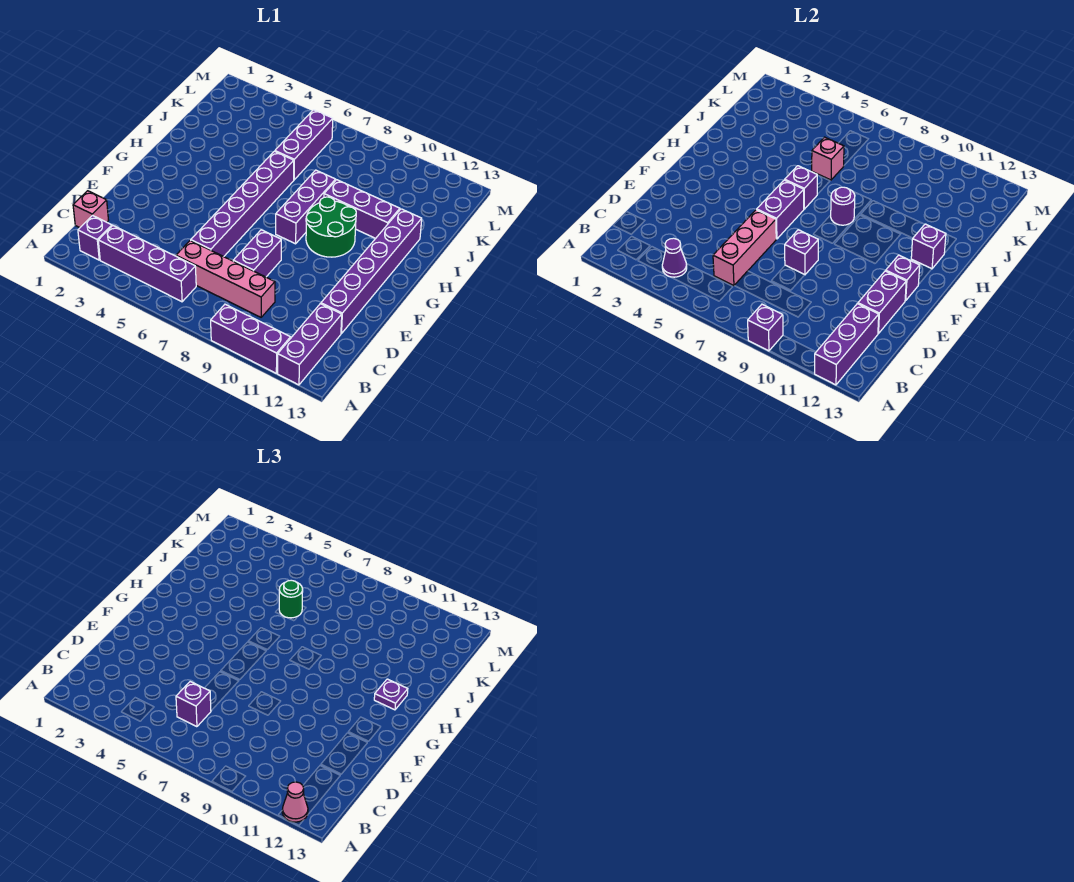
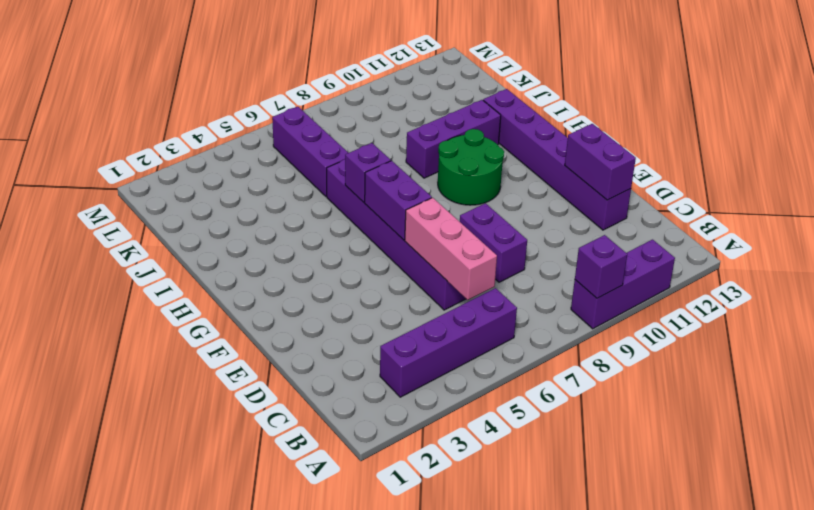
none -> purple brick A12:C12 level 1
none -> purple brick B2 level 1
none -> pink brick C1 level 1

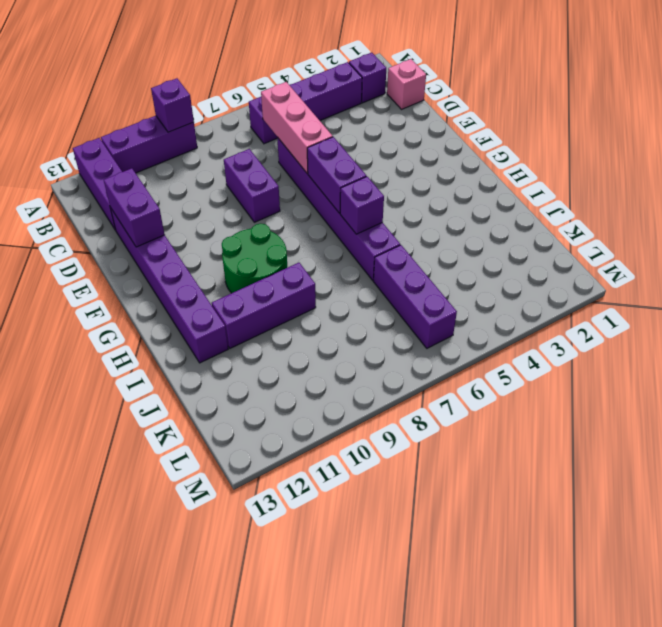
none -> pink brick C6:C9 level 1
none -> purple brick G8:I8 level 1
none -> purple brick A12:C12 level 2

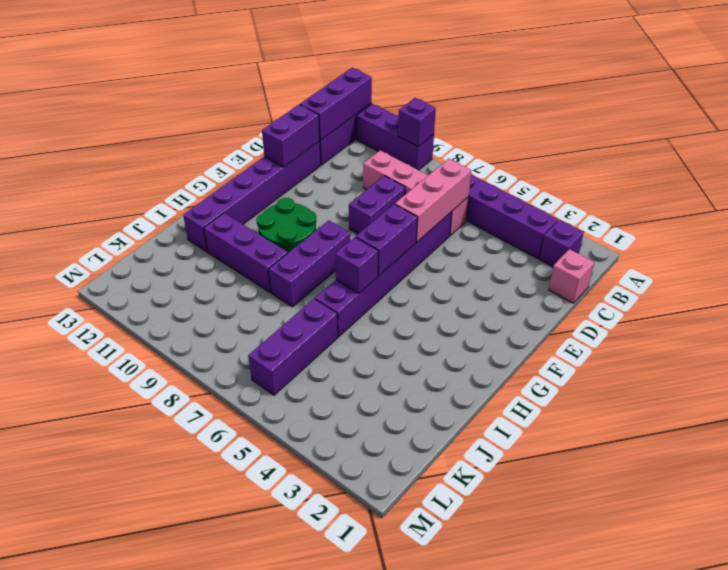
none -> purple cone B4 level 2
none -> purple brick E8 level 2
none -> purple brick F12 level 2

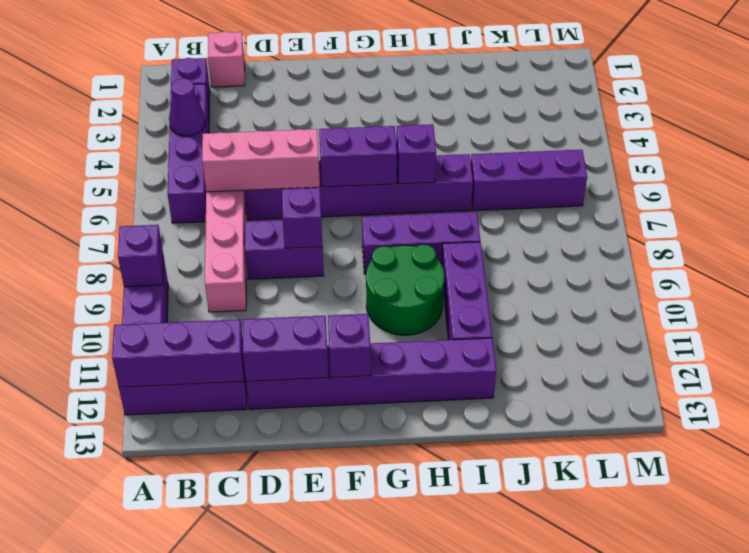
none -> purple round brick H8 level 2
none -> purple brick H12 level 2
none -> pink brick J6 level 2

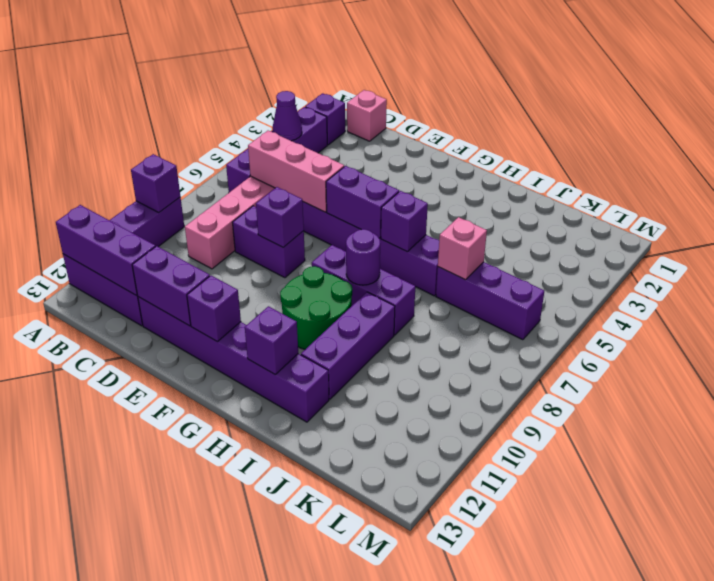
none -> pink cone A12 level 3
none -> purple brick C6 level 3
none -> purple plate H12 level 3

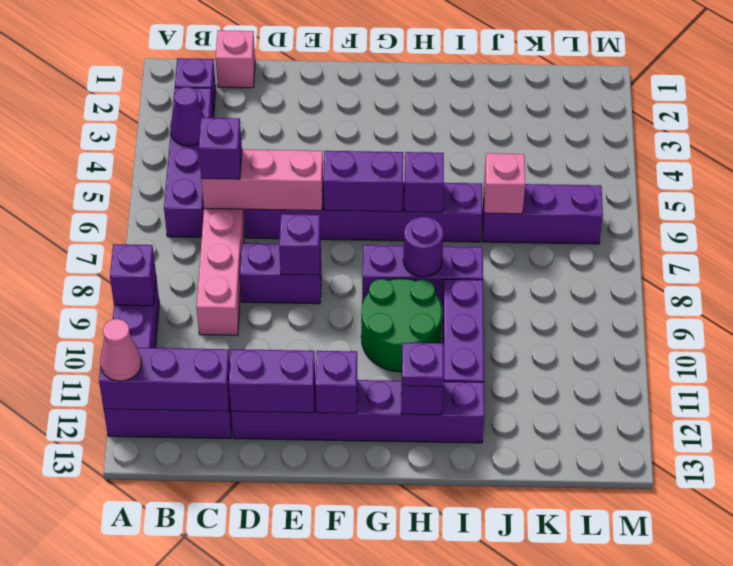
none -> green round brick J6 level 3

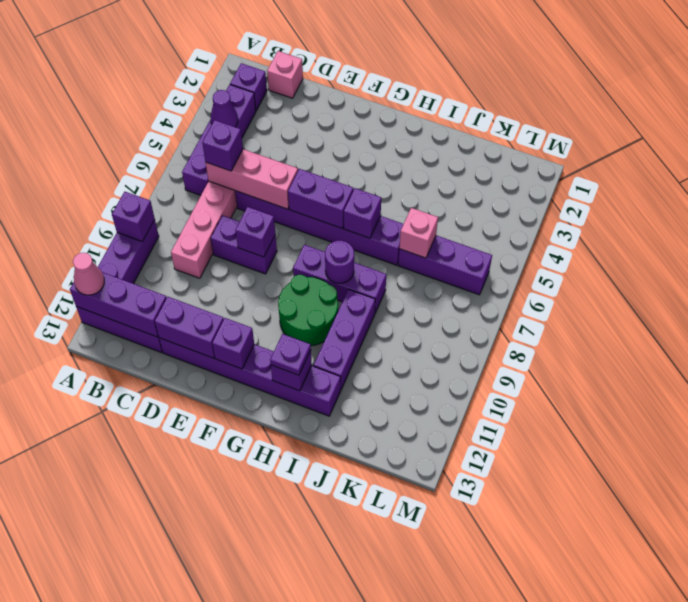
none -> green round brick J6 level 3

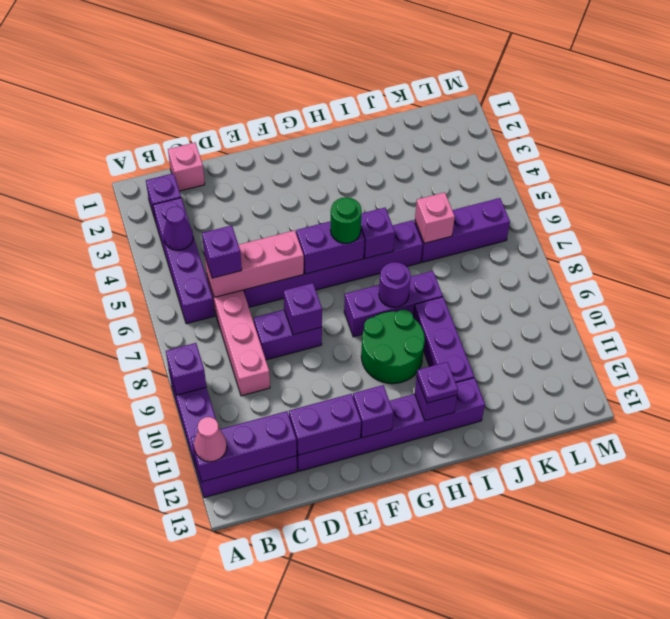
green round brick G6 level 3 -> green round brick J6 level 3

